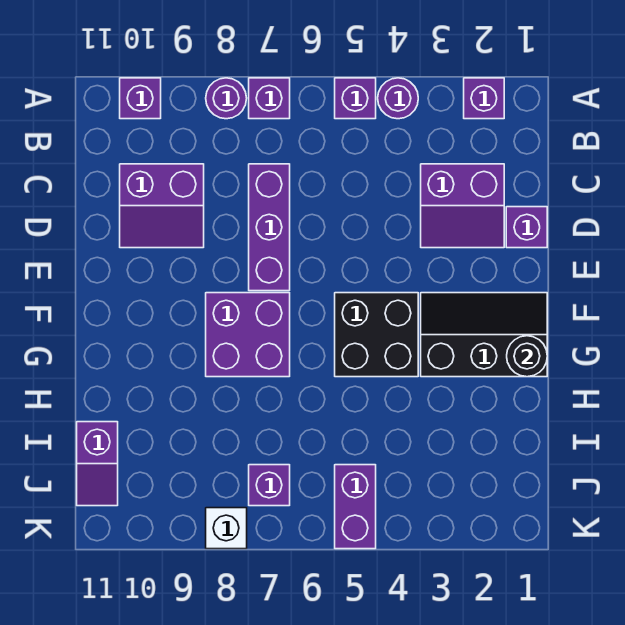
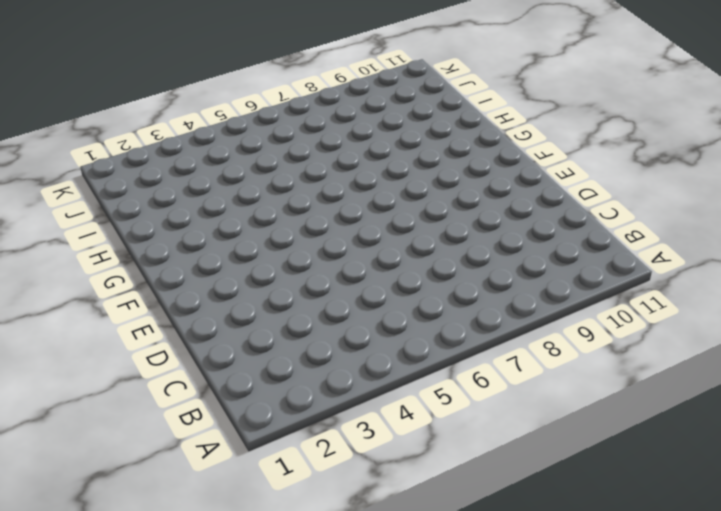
none -> purple brick A2 level 1
none -> purple round brick A4 level 1
none -> purple brick A5 level 1

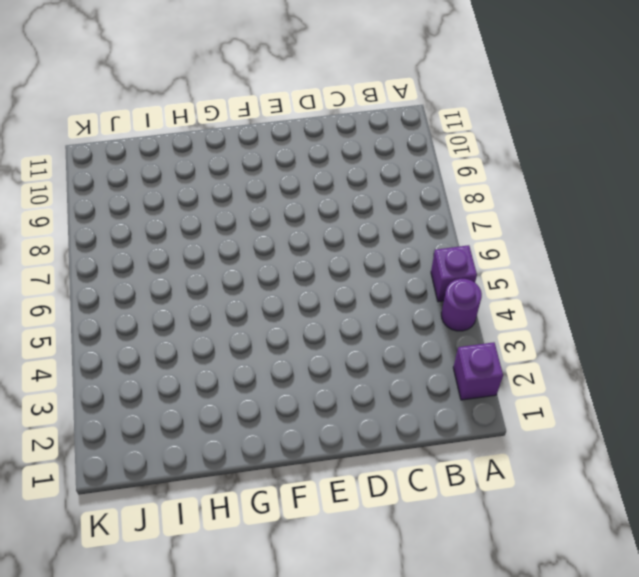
none -> purple brick A7 level 1
none -> purple round brick A8 level 1
none -> purple brick A10 level 1

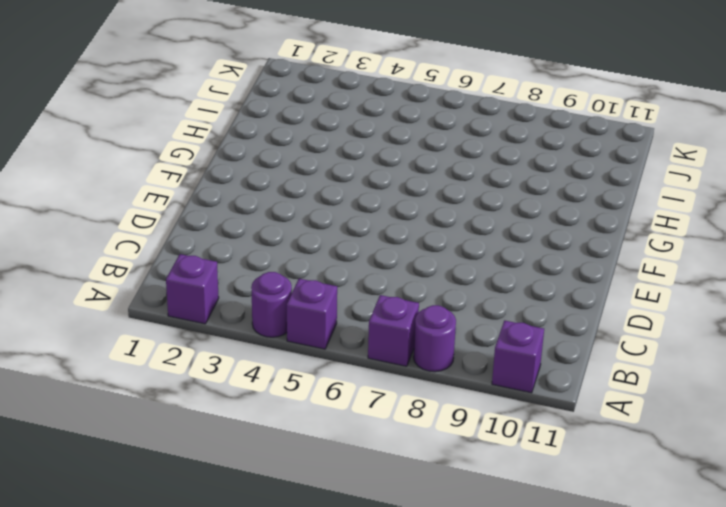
none -> purple slope C2:D3 level 1 top C
none -> purple brick C7:E7 level 1
none -> purple slope C9:D10 level 1 top C

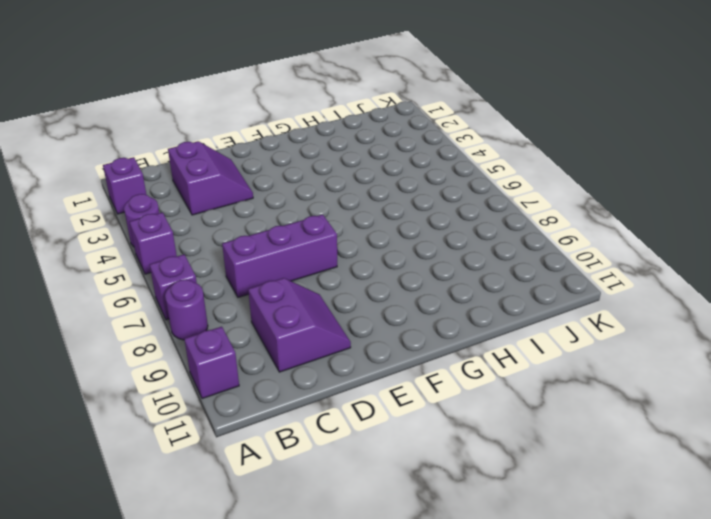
none -> purple brick D1 level 1
none -> black slope F1:G3 level 1 top G
none -> black brick F4:G5 level 1

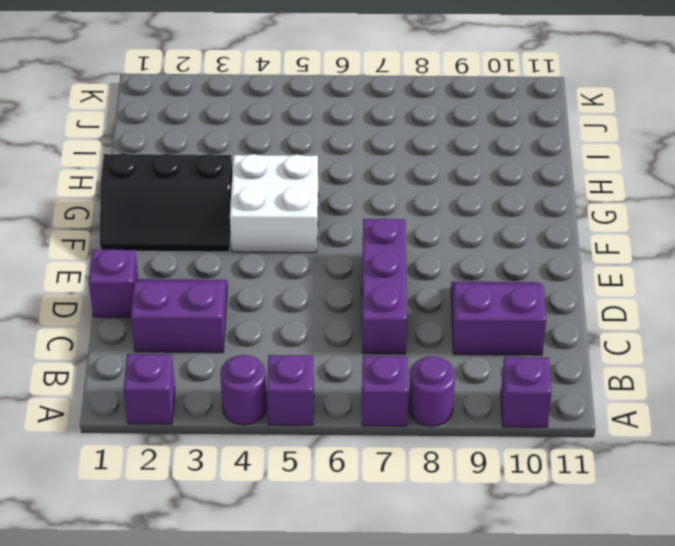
white brick F4:G5 level 1 -> black brick F4:G5 level 1
none -> purple brick F7:G8 level 1
none -> purple slope I11:J11 level 1 top I
none -> purple brick J5:K5 level 1

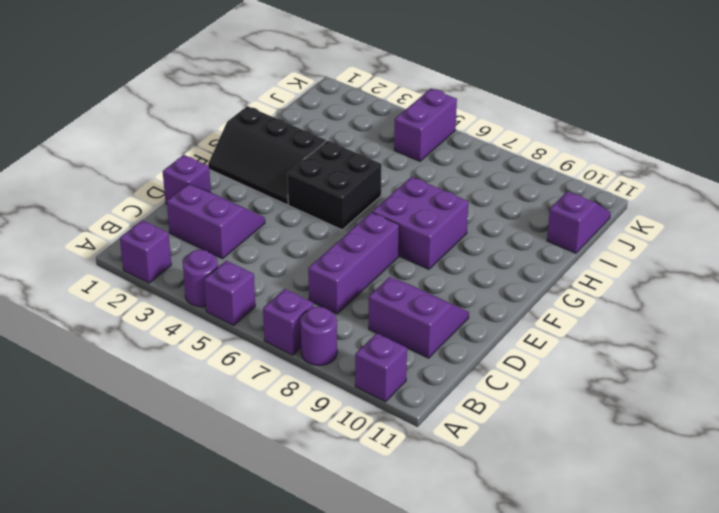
none -> purple brick J7 level 1
none -> white brick K8 level 1
none -> black round brick G1 level 2

